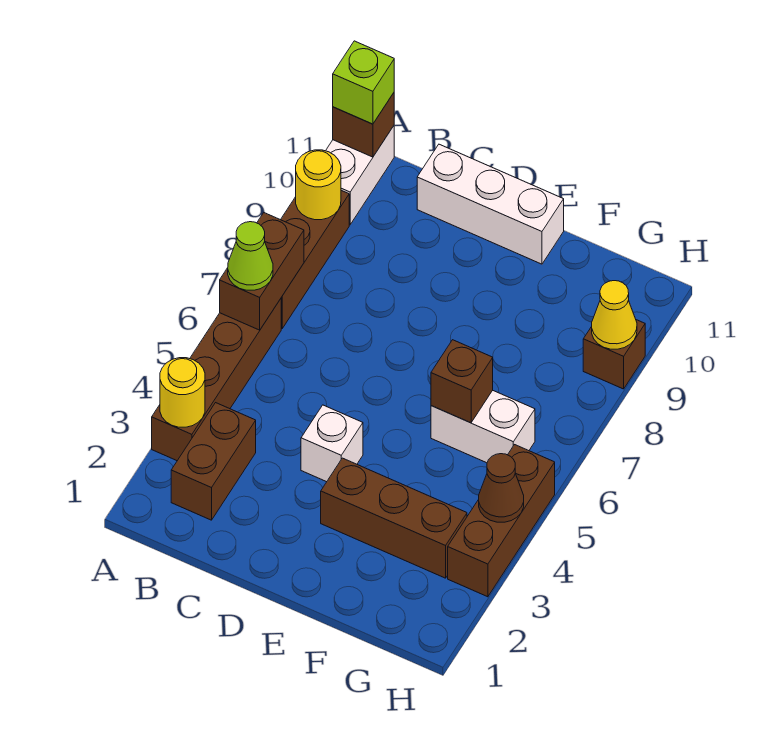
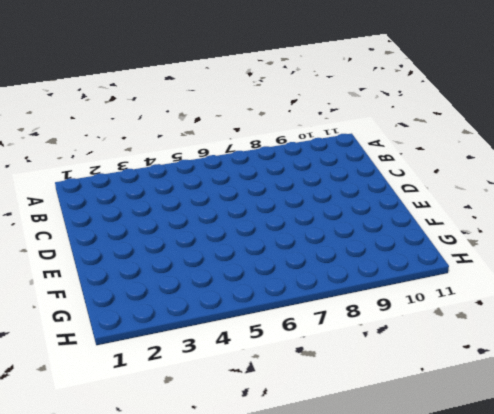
none -> brown brick A3:A6 level 1
none -> brown brick A7:A9 level 1
none -> white brick A10:A11 level 1

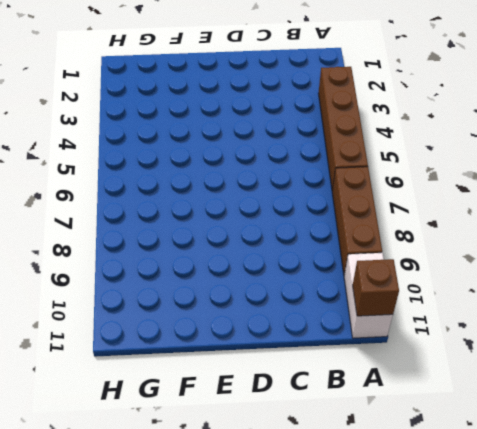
none -> brown brick B2:B3 level 1
none -> white brick C11:E11 level 1
none -> white brick D4 level 1

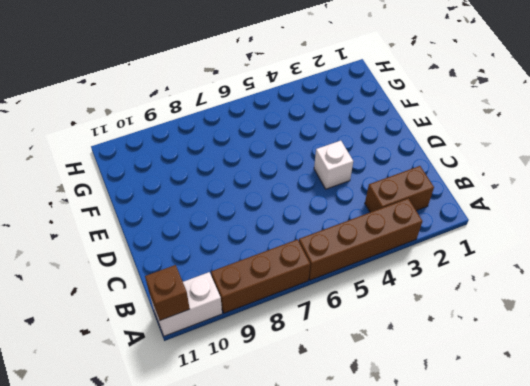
none -> white brick C11:E11 level 1
none -> brown brick E3:G3 level 1
none -> white brick F6:G6 level 1

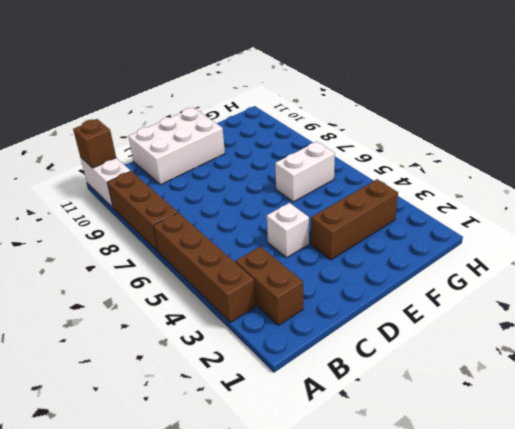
white brick C10:E11 level 1 -> white brick C11:E11 level 1
none -> brown brick H3:H5 level 1
none -> brown brick H9 level 1
none -> yellow round brick A3 level 2

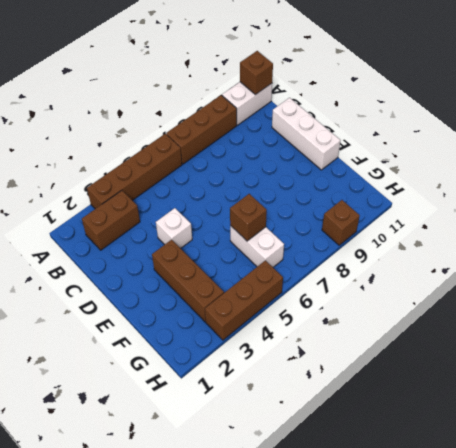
none -> yellow round brick A3 level 2
none -> brown brick A6:A7 level 2
none -> yellow round brick A9 level 2

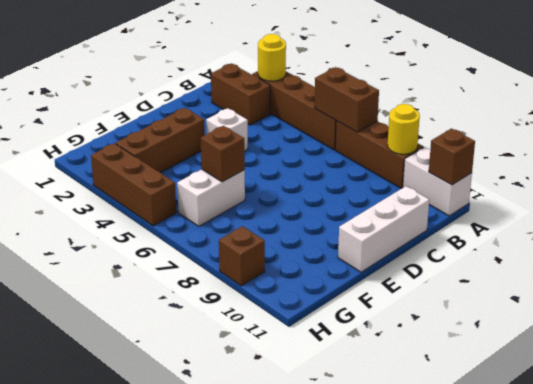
none -> brown cone H4 level 2
none -> yellow cone H9 level 2
none -> lime cone A6 level 3

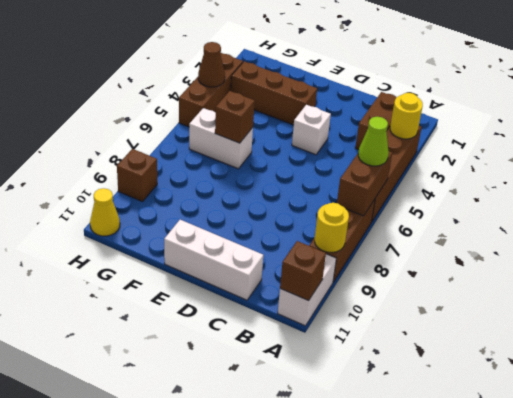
yellow cone H11 level 1 -> yellow cone H9 level 2
none -> lime brick A11 level 3

